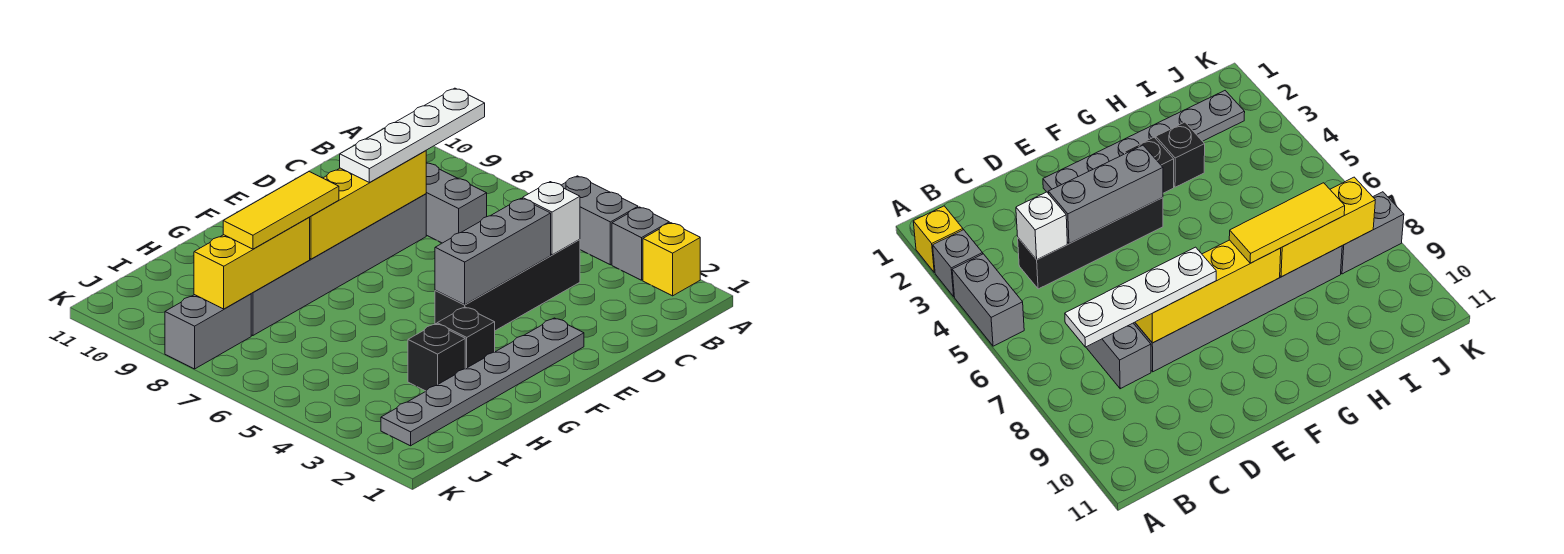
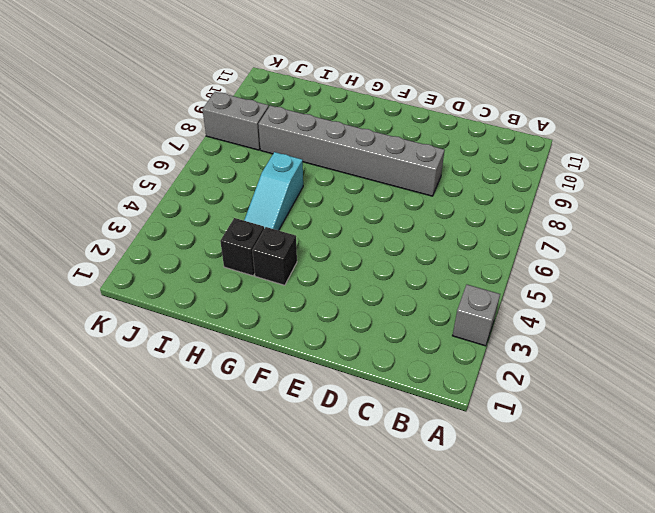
cyan slope H4:H6 level 1 top 6 -> none
none -> yellow brick A2 level 1
none -> grey brick A4:A5 level 1
none -> black brick C4:F4 level 1

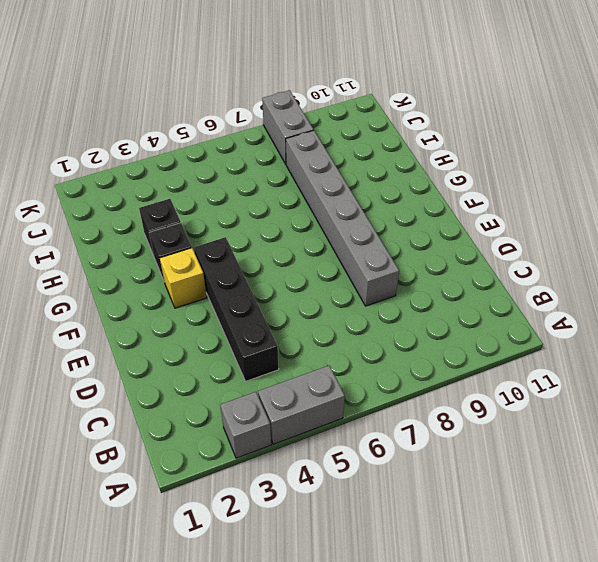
yellow brick F3 level 1 -> yellow brick A2 level 1
none -> grey brick C7:C8 level 1
none -> grey plate E2:J2 level 1
none -> white brick C4 level 2

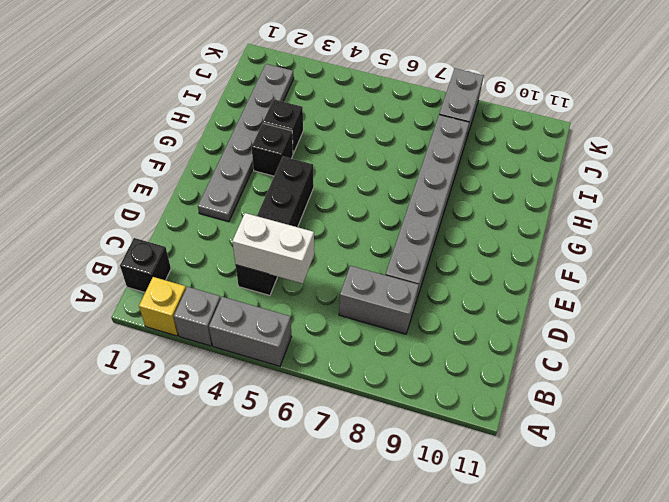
black brick B1 level 1 -> none
white brick C4:C5 level 2 -> white brick C4 level 2
none -> grey brick D4:F4 level 2
none -> yellow brick D8:G8 level 2
none -> yellow brick H8:J8 level 2

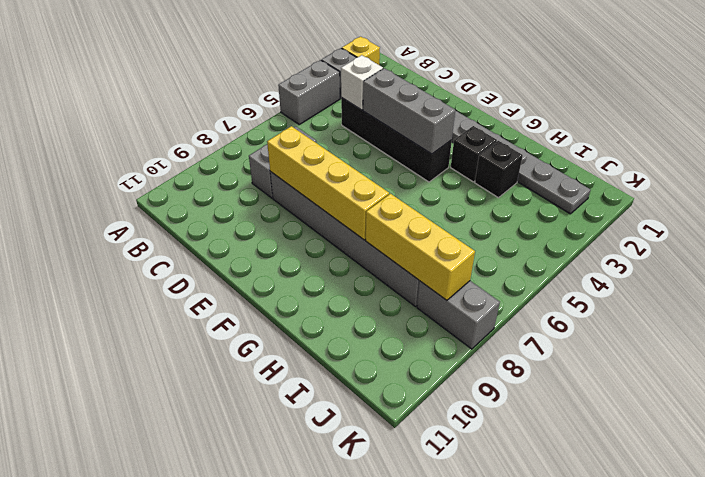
none -> white plate B8:E8 level 3
none -> yellow tile G8:I8 level 3

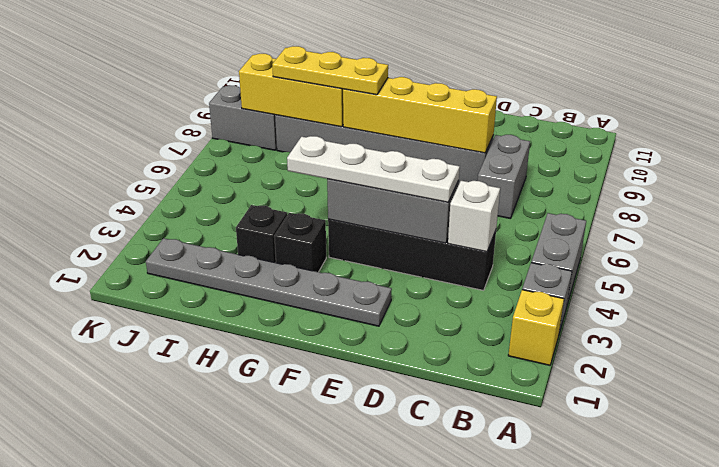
white plate D4:G4 level 3 -> white plate B8:E8 level 3
yellow plate G8:I8 level 3 -> yellow tile G8:I8 level 3

